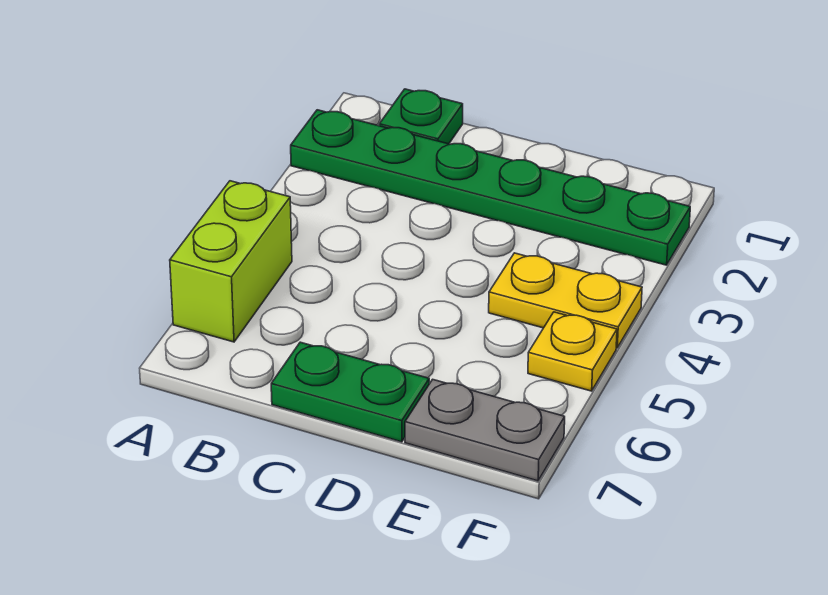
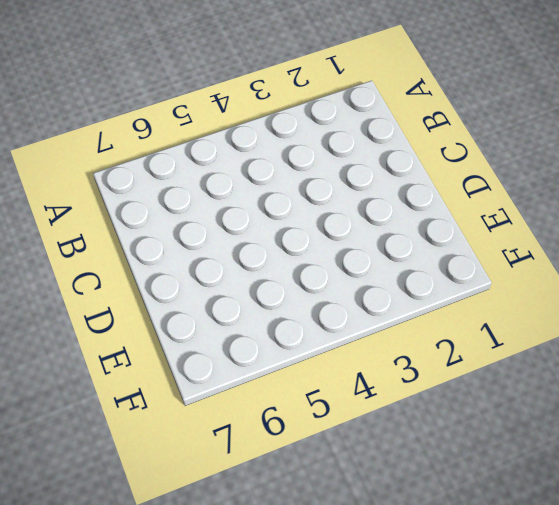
none -> green plate A2:F2 level 1
none -> lime brick A5:A6 level 1

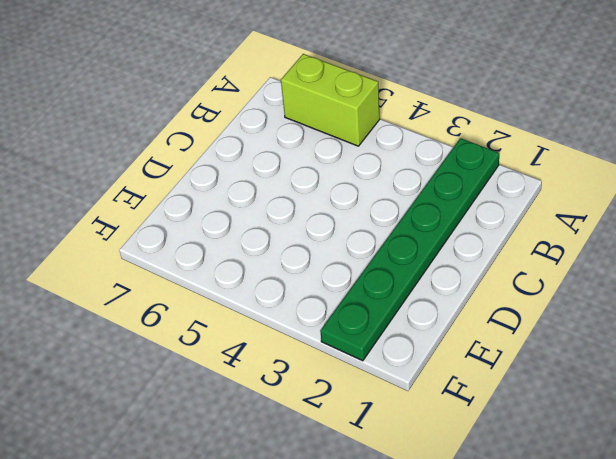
none -> green plate B1 level 1
none -> green plate C7:D7 level 1

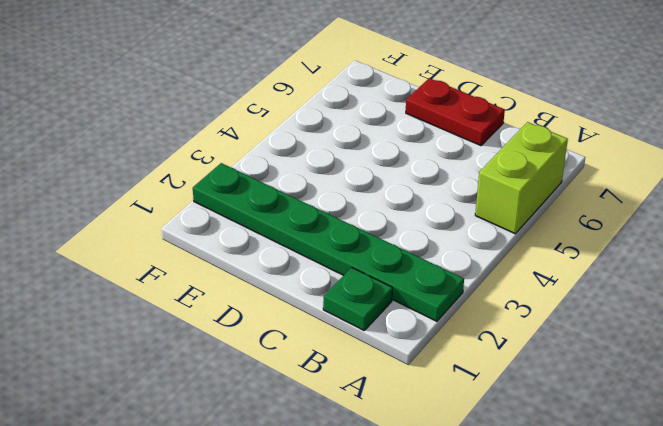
red plate C7:D7 level 1 -> green plate C7:D7 level 1
none -> yellow plate E4:F4 level 1
none -> grey plate E7:F7 level 1

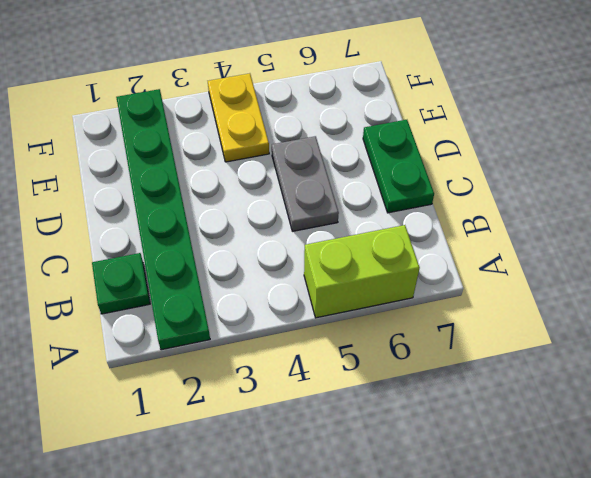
grey plate C5:D5 level 1 -> grey plate E7:F7 level 1
none -> yellow plate F5 level 1

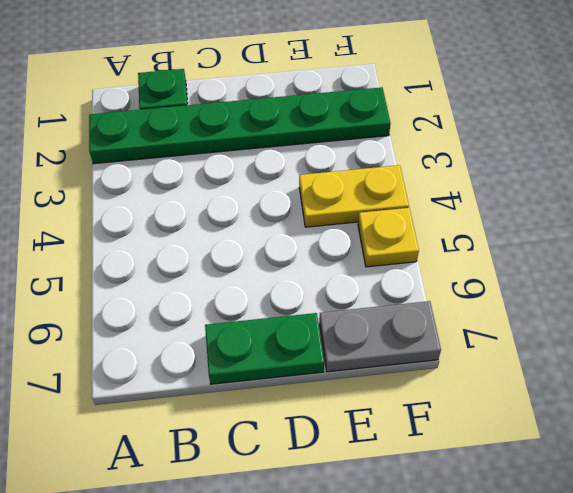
none -> lime brick A5:A6 level 1

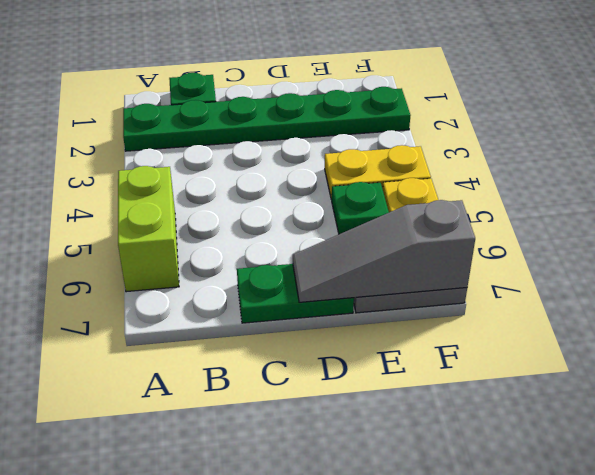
grey slope D7:F7 level 2 top F -> none
green plate E5 level 1 -> none

